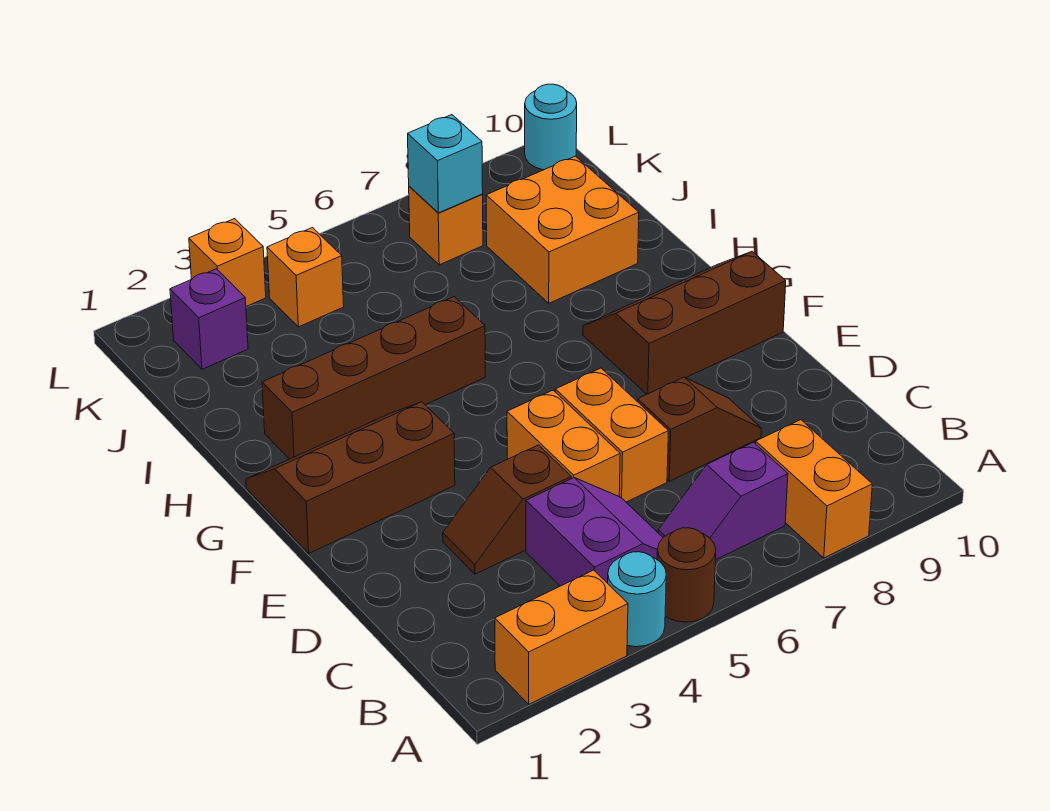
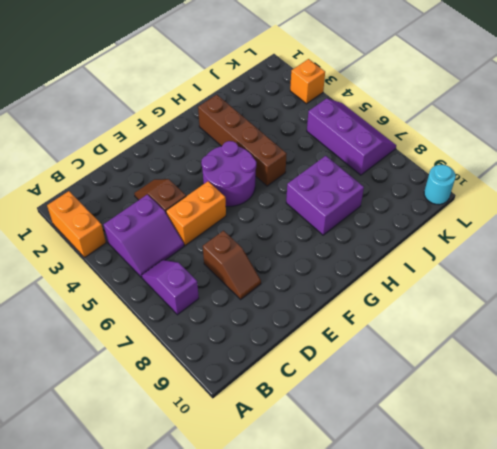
purple round brick F4:G5 level 1 -> none
purple brick H7:I8 level 1 -> orange brick I8:J9 level 1
purple slope K5:L7 level 1 top K -> orange brick K7 level 1
none -> cyan round brick A4 level 1
none -> brown round brick A5 level 1
none -> orange brick A8:B8 level 1

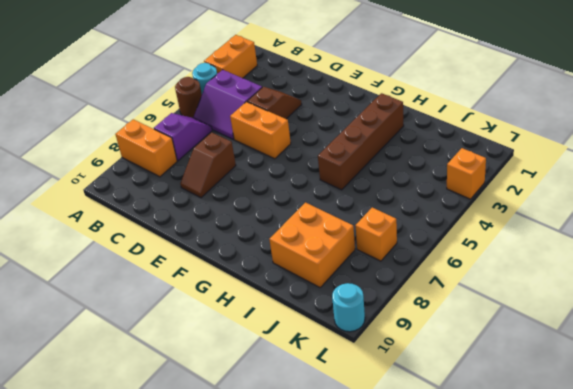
none -> orange brick D6:E6 level 1
none -> brown slope F1:G3 level 1 top F
none -> brown slope F8:G10 level 1 top F

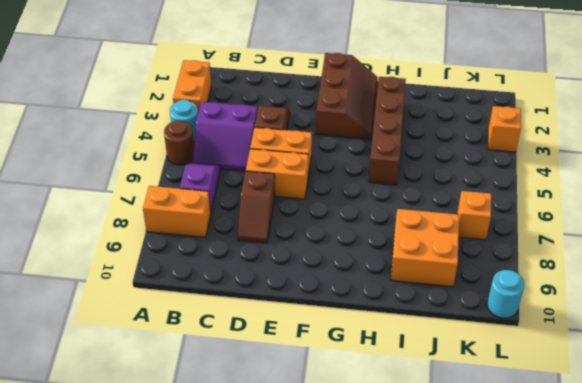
none -> brown slope F8:G10 level 1 top F
none -> purple brick K2 level 1
none -> orange brick K4 level 1

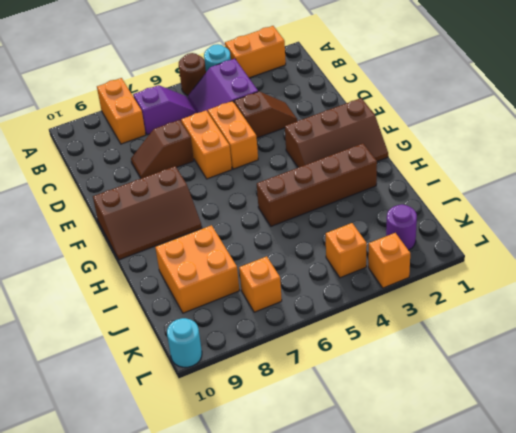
purple round brick K2 level 1 -> purple brick K2 level 1
none -> cyan brick K7 level 2

